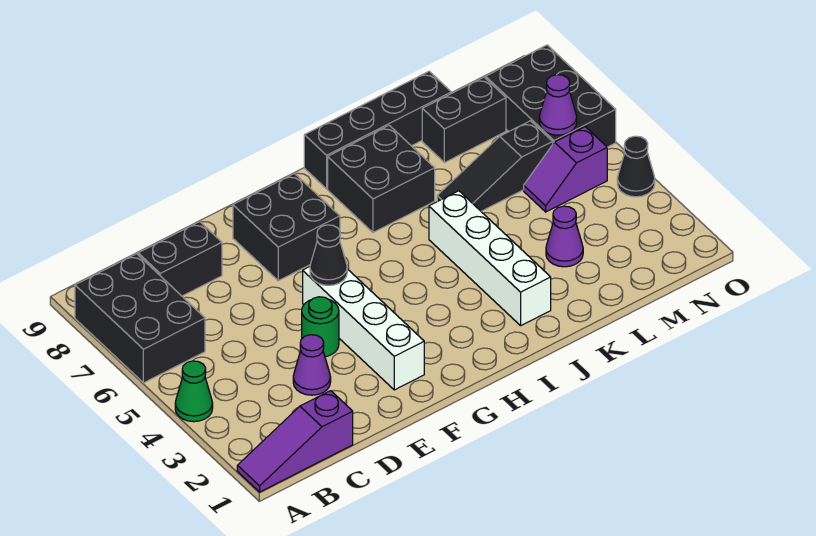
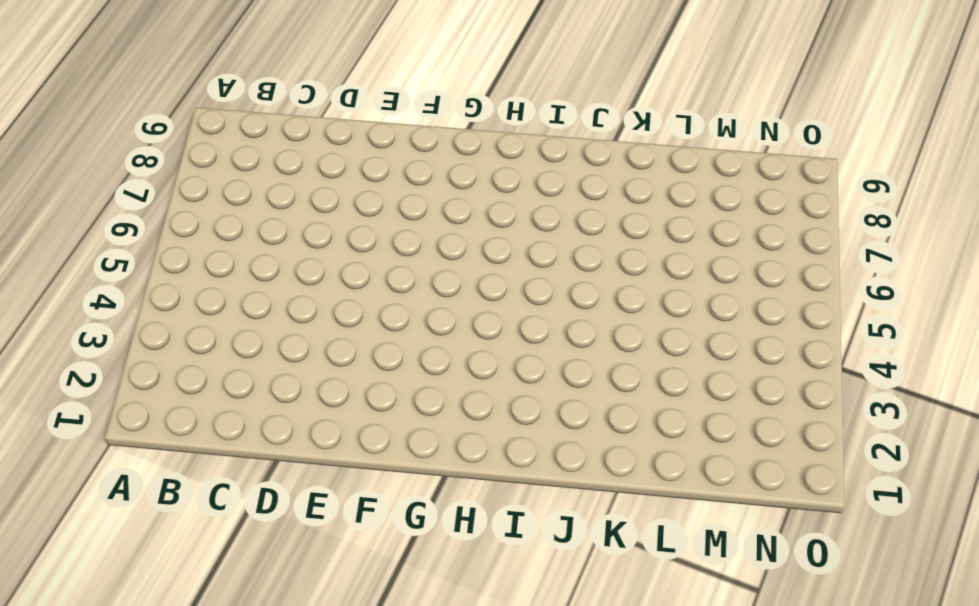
none -> purple slope A1:C1 level 1 top C
none -> green cone A4 level 1
none -> black brick A6:B8 level 1

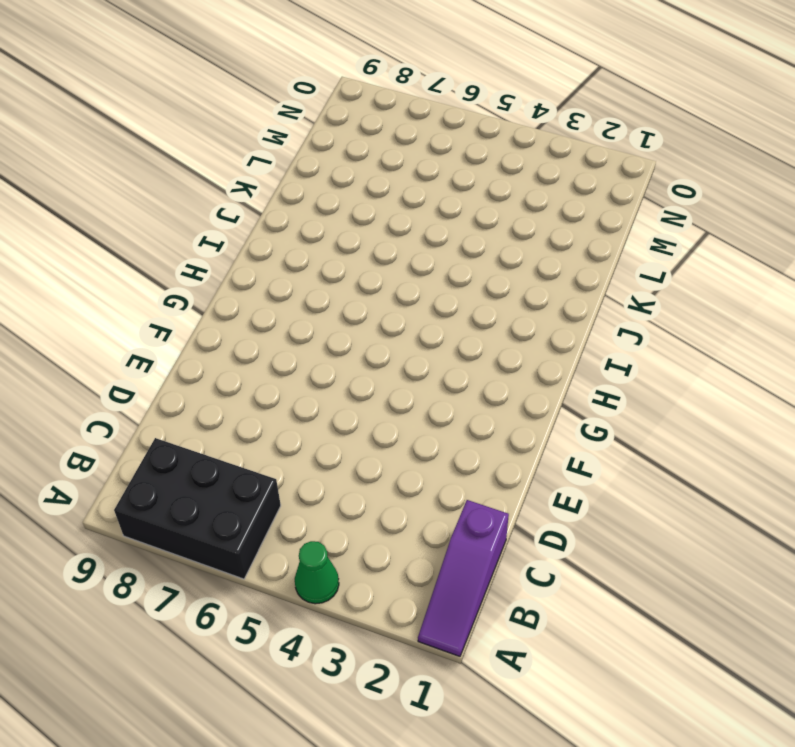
none -> black brick C8:D8 level 1
none -> purple cone D3 level 1
none -> green round brick E4 level 1

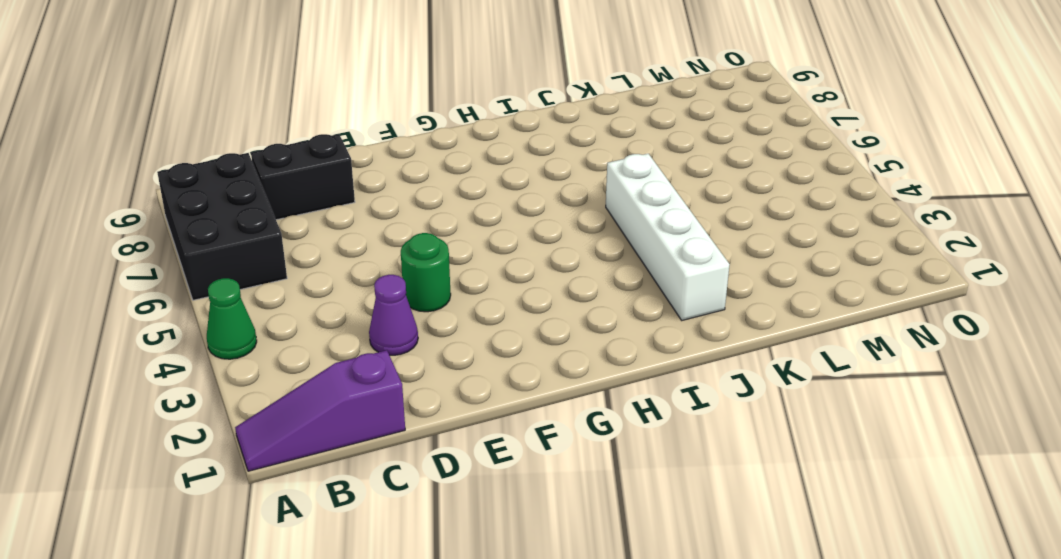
none -> white brick F2:F5 level 1
none -> black brick F7:G8 level 1
none -> black brick I7:J8 level 1

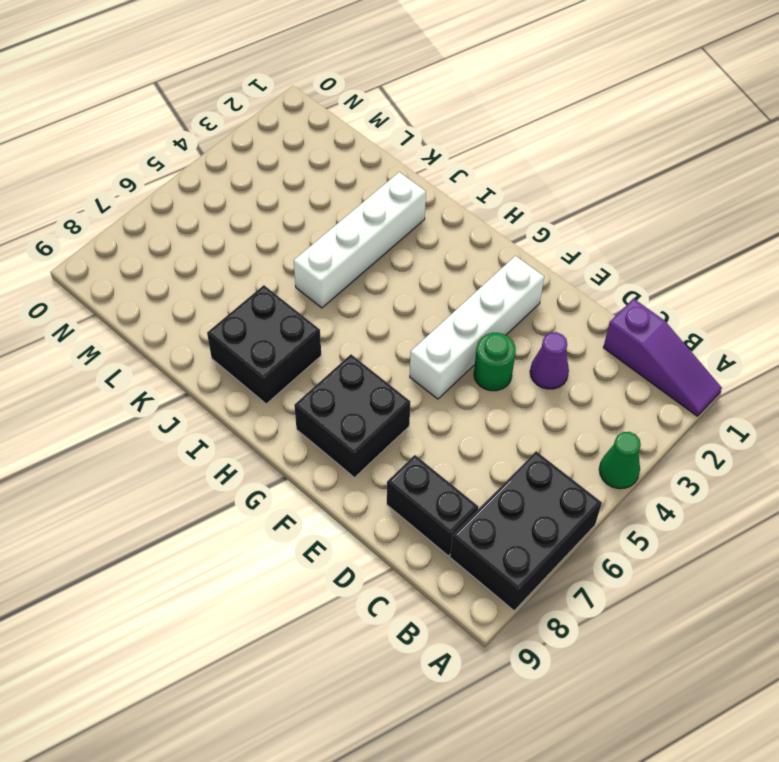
none -> black brick I9:L9 level 1
none -> black slope K6:M6 level 1 top M
none -> purple cone L3 level 1

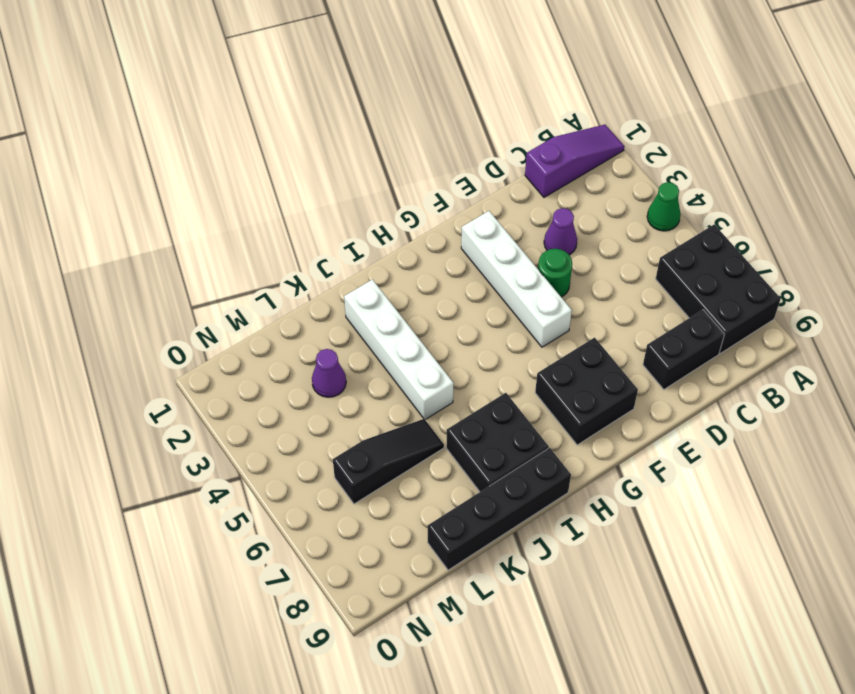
none -> black brick L8:M8 level 1
none -> purple slope M5:N5 level 1 top N
none -> black brick N6:O8 level 1

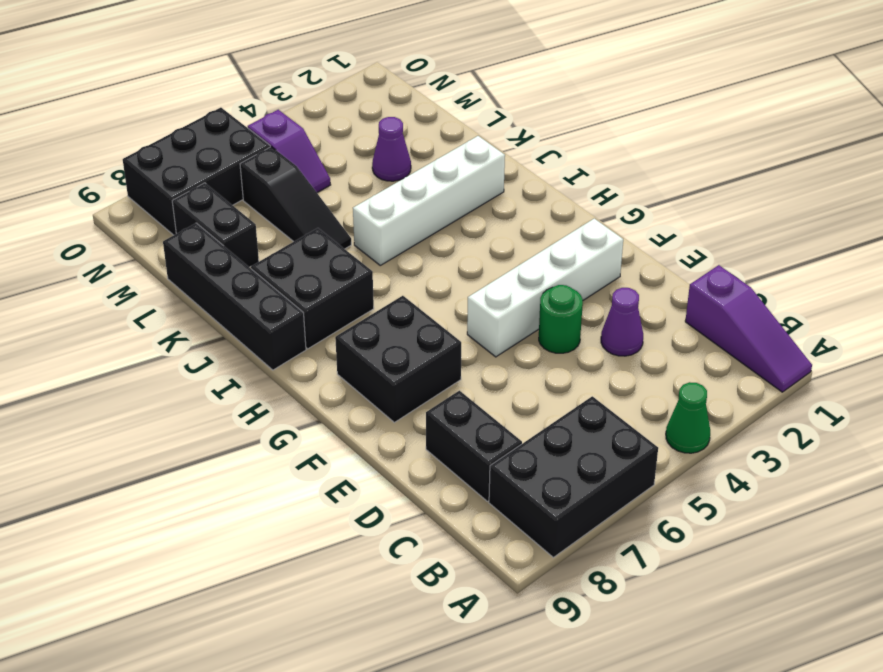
none -> black cone O4 level 1
none -> black cone F5 level 2
none -> purple cone N6 level 2

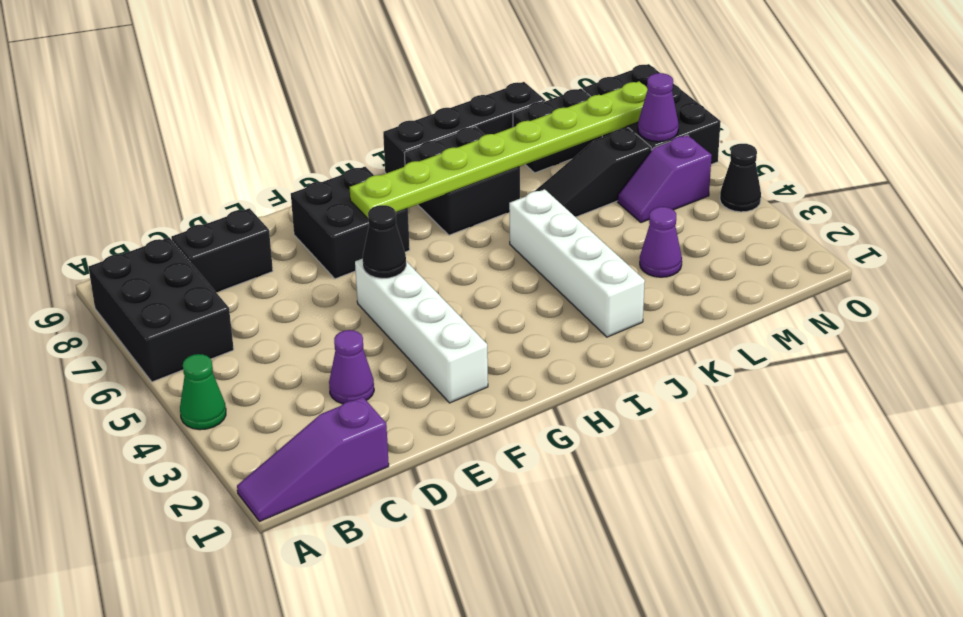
lime plate G7:N7 level 2 -> none
none -> green round brick E4 level 1

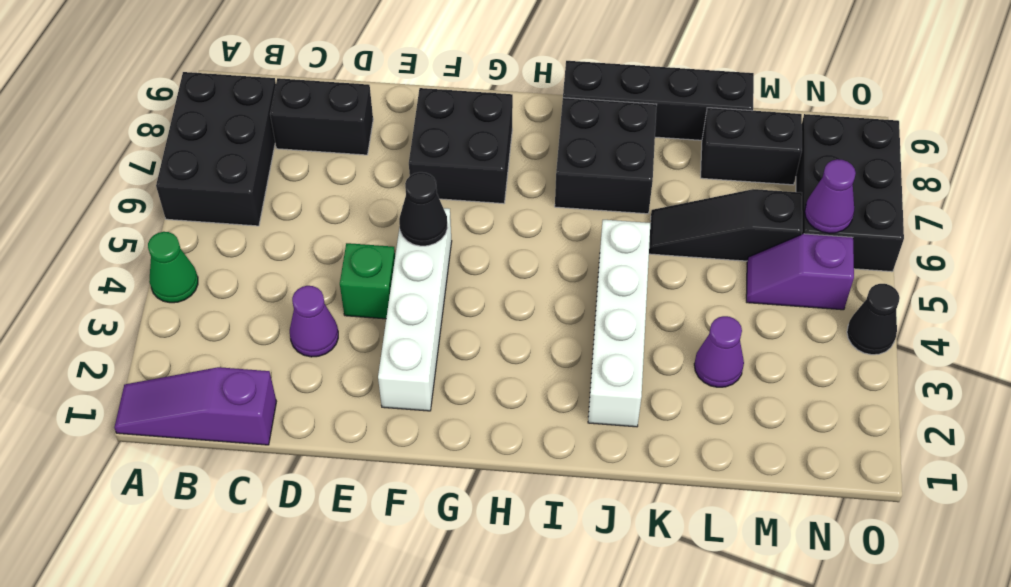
green brick E4 level 1 -> green round brick E4 level 1

